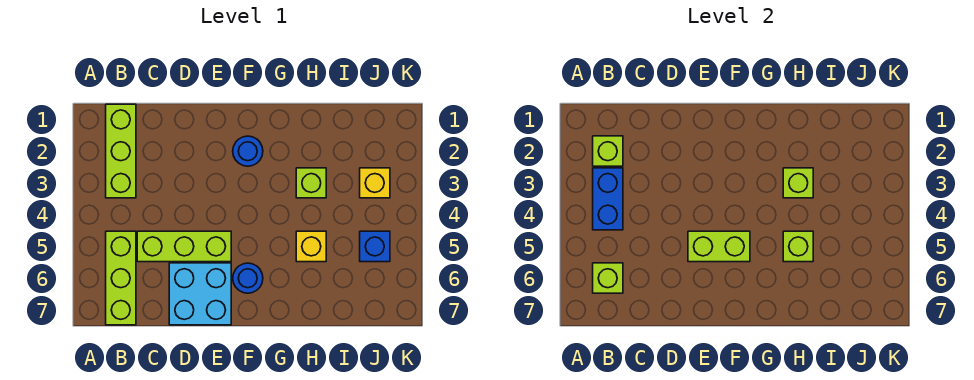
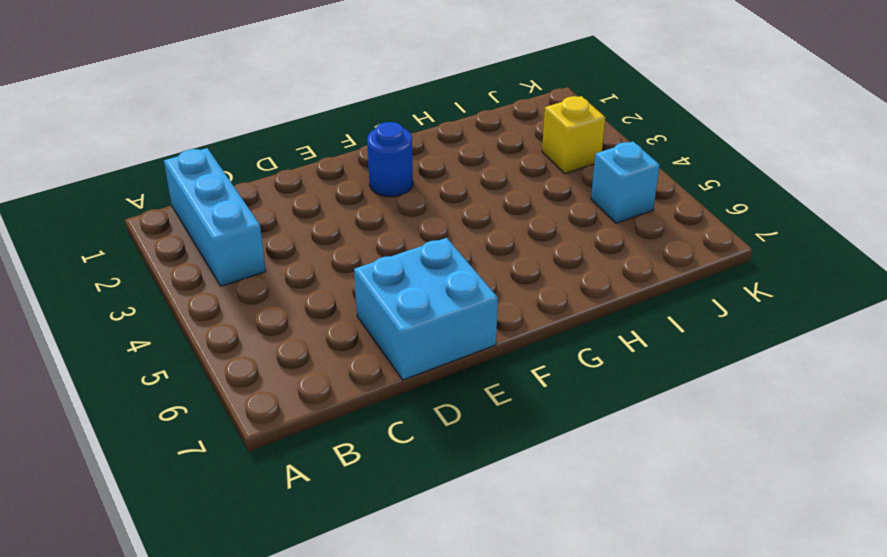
cyan brick B1:B3 level 1 -> lime brick B1:B3 level 1
cyan brick J5 level 1 -> blue brick J5 level 1
none -> lime brick B5:B7 level 1
none -> lime brick C5:E5 level 1
none -> blue round brick F6 level 1

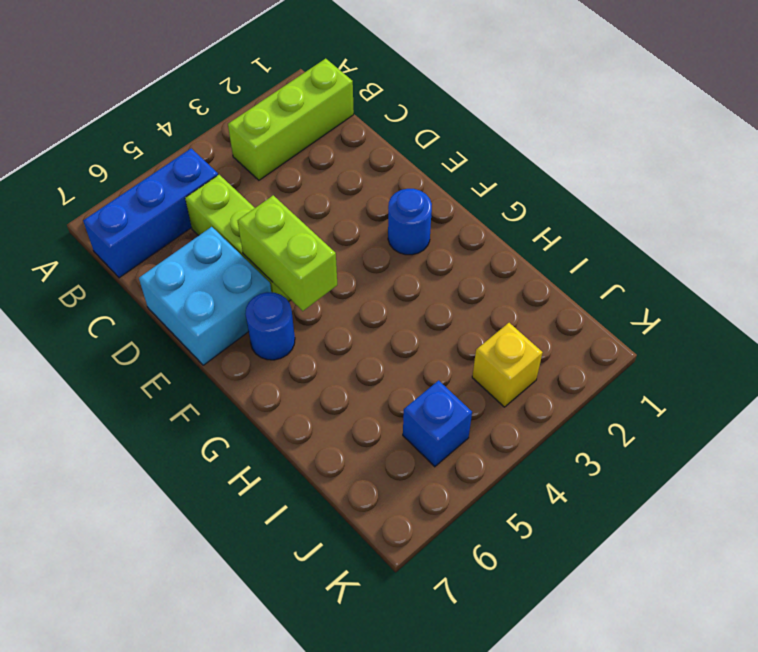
blue brick B5:B7 level 1 -> lime brick B5:B7 level 1
none -> lime brick H3 level 1
none -> yellow brick H5 level 1
none -> lime brick B2 level 2

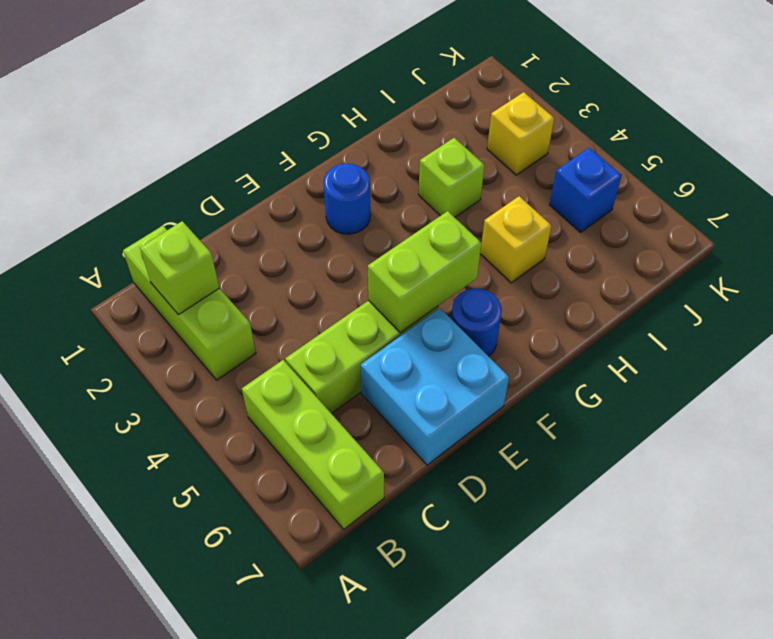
none -> blue brick B3:B4 level 2
none -> lime brick B6 level 2
none -> lime brick H3 level 2

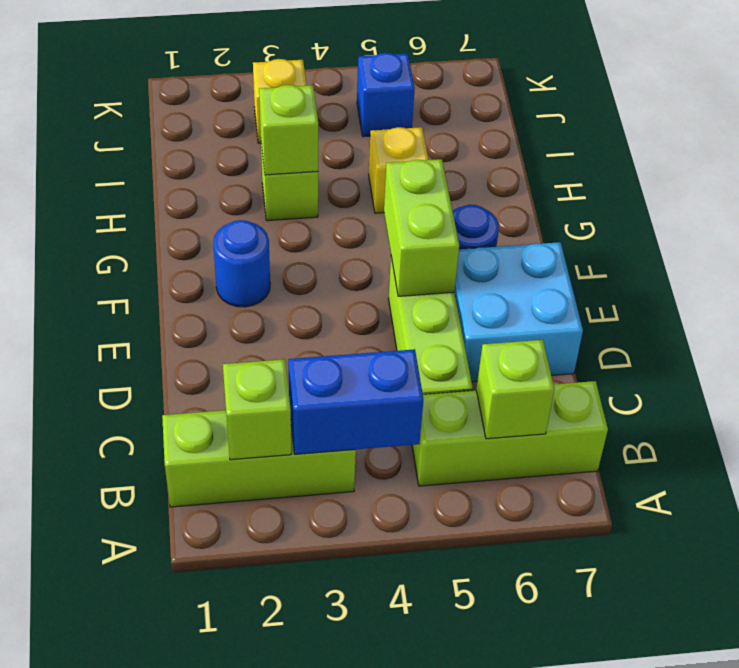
none -> lime brick H5 level 2

